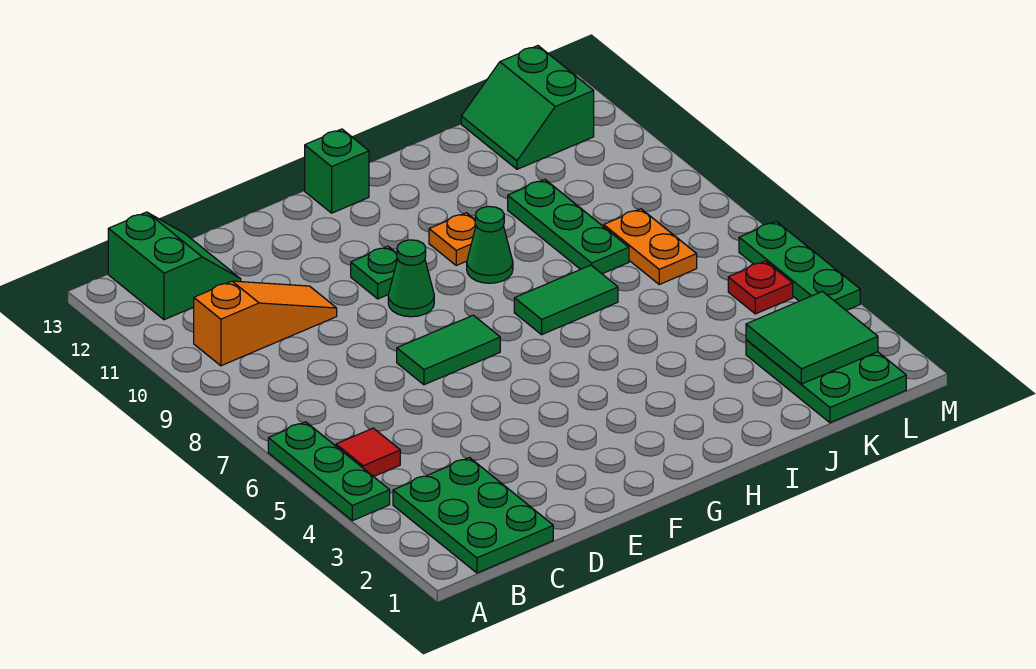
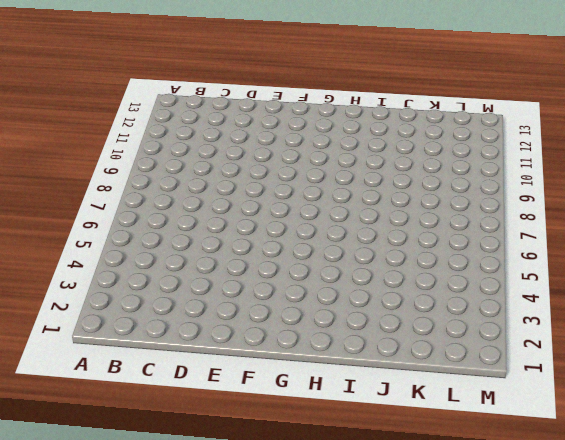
none -> green plate A4:A6 level 1
none -> green plate B1:C3 level 1
none -> red tile B5 level 1

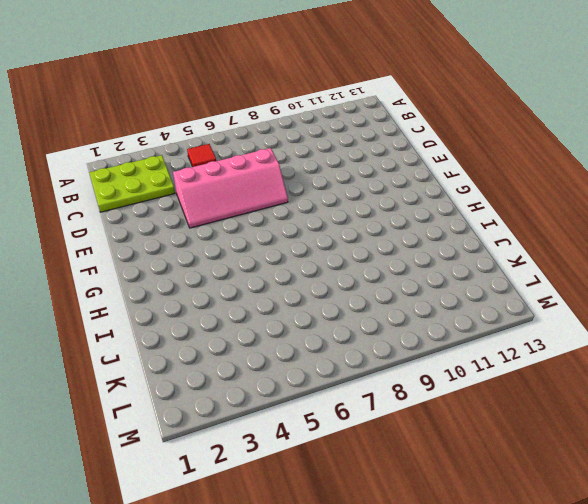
lime plate B1:C3 level 1 -> green plate B1:C3 level 1
pink slope D4:E7 level 1 top D -> green tile E7:F7 level 1
none -> green plate A4:A6 level 1
none -> orange slope B10:D10 level 1 top B
none -> green slope B12:C13 level 1 top B

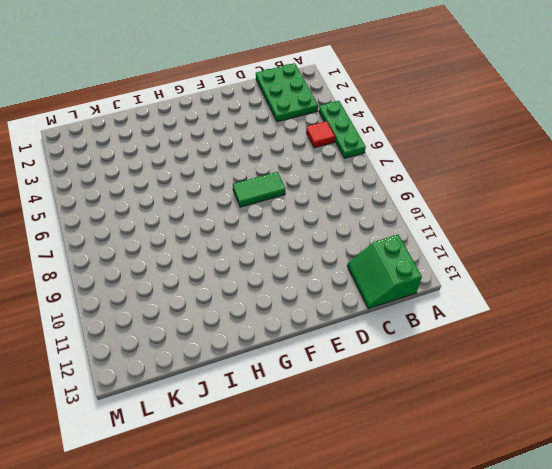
none -> orange slope B10:D10 level 1 top B
none -> green cone F9 level 1
none -> green plate F10 level 1

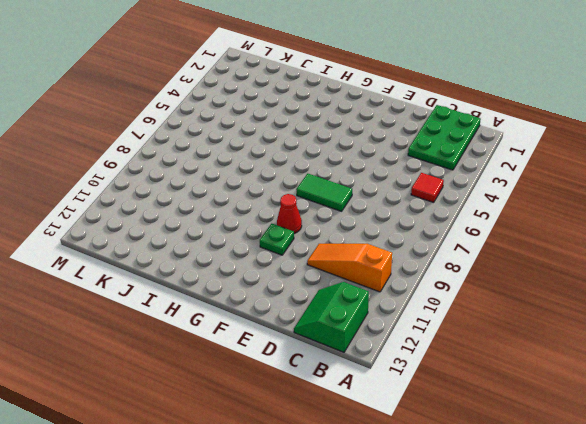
red cone F9 level 1 -> green cone F9 level 1
none -> green plate A4:A6 level 1
none -> green brick G13 level 1
none -> green tile H7:I7 level 1

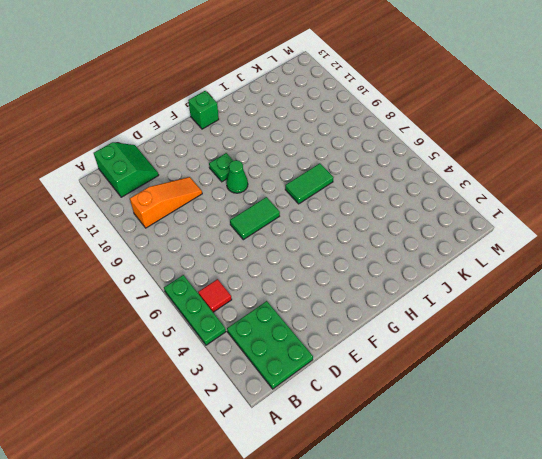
none -> green cone H9 level 1
none -> orange plate H10 level 1
none -> green plate J8:J10 level 1

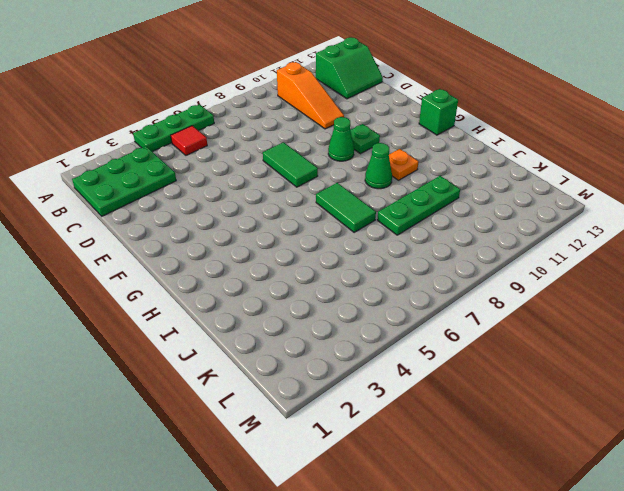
none -> green plate K1:L3 level 1
none -> orange plate K7:K8 level 1
none -> green slope K12:L13 level 1 top L

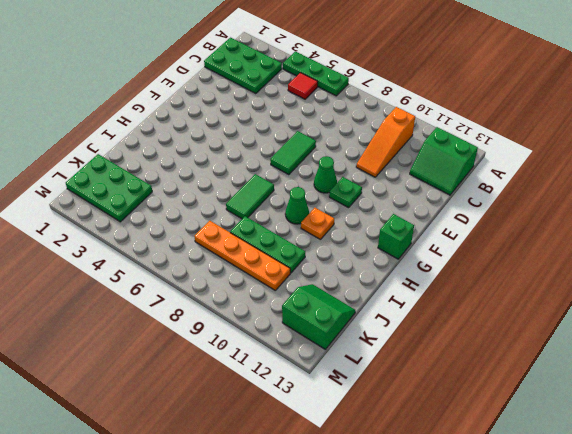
orange plate K7:K10 level 1 -> orange plate K7:K8 level 1
none -> red plate L5 level 1
none -> green plate M4:M6 level 1
none -> green tile K2:L3 level 2

